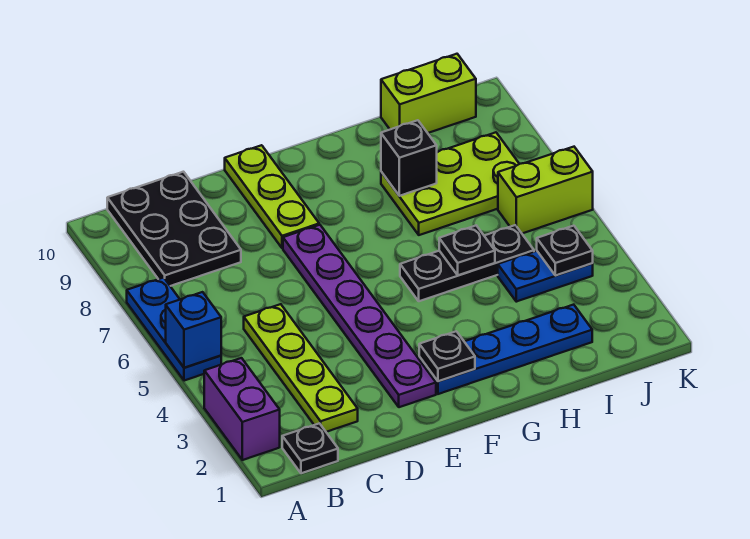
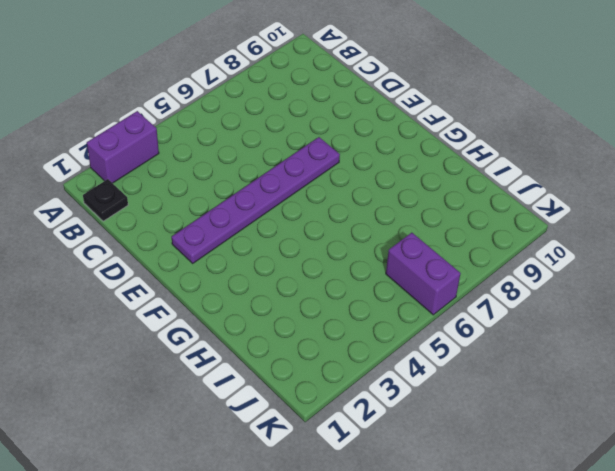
purple brick J6:K6 level 1 -> lime brick J6:K6 level 1
none -> blue plate A5:A7 level 1
none -> black plate B8:C10 level 1
none -> lime plate C2:C5 level 1

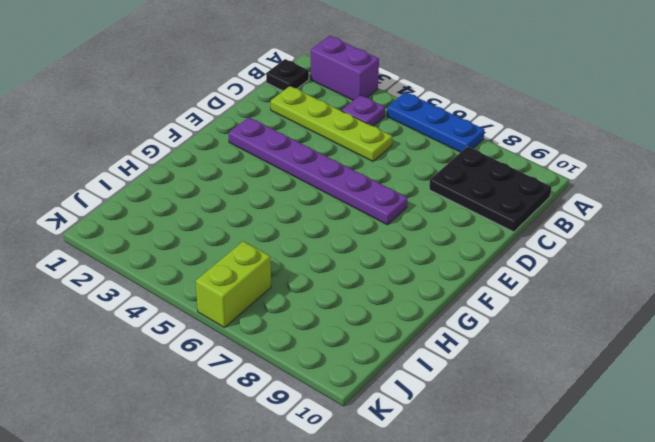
purple plate B4 level 1 -> none
none -> lime plate E8:E10 level 1
none -> blue plate F2:I2 level 1
none -> black plate G5:I5 level 1

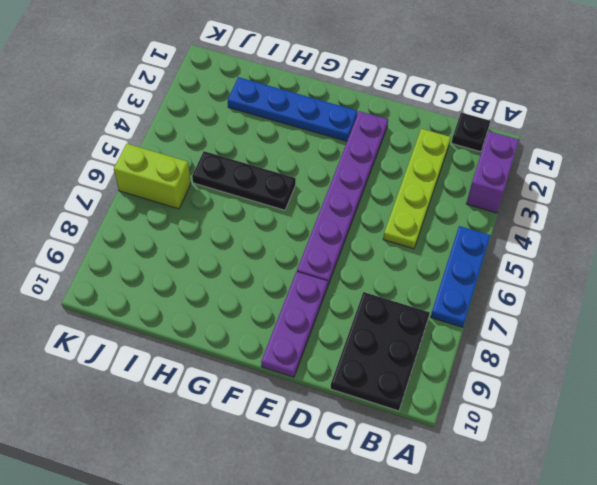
purple plate E8:E10 level 1 -> lime plate E8:E10 level 1
none -> lime plate H7:J8 level 1
none -> blue plate I4:J4 level 1
none -> lime brick I10:J10 level 1

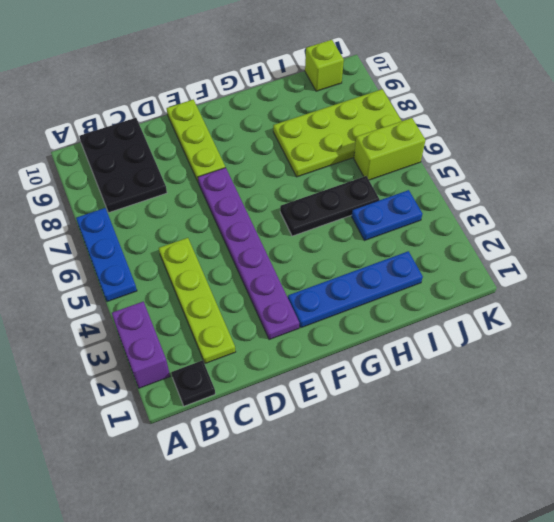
lime plate H7:K8 level 1 -> lime plate H7:J8 level 1
lime brick J10 level 1 -> lime brick I10:J10 level 1
none -> blue brick A5 level 2
none -> black plate F2 level 2
none -> black plate H5 level 2

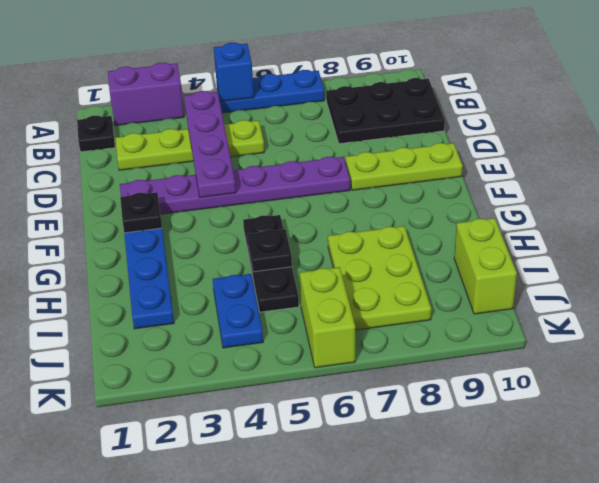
purple plate B4:E4 level 2 -> none
none -> black brick H8 level 2
none -> black plate J4 level 2

